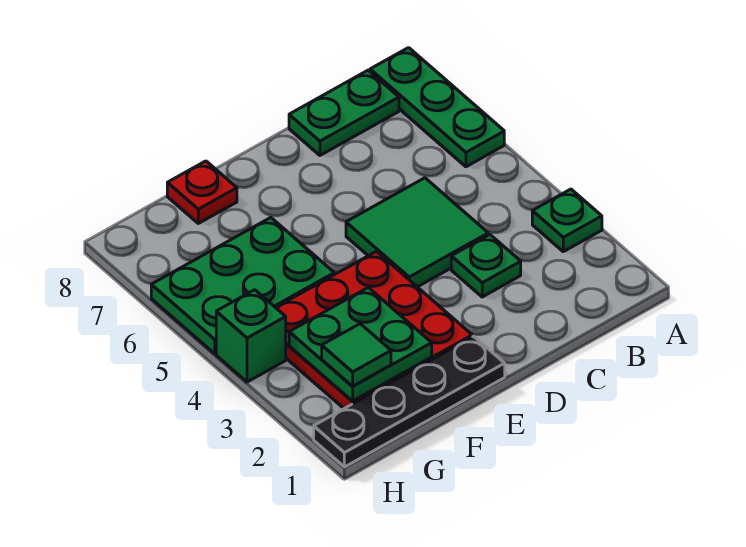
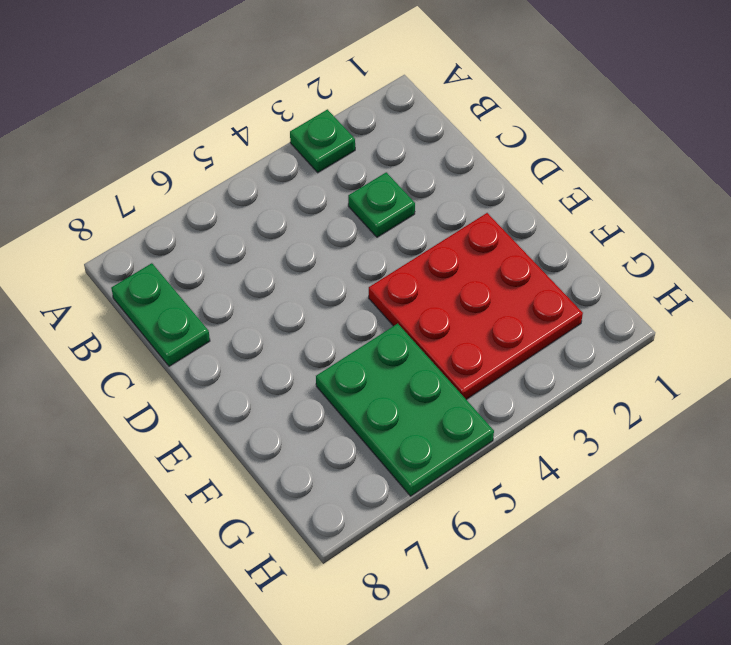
none -> green plate A6:A8 level 1
none -> green tile C4:D5 level 1
none -> black plate E1:H1 level 1

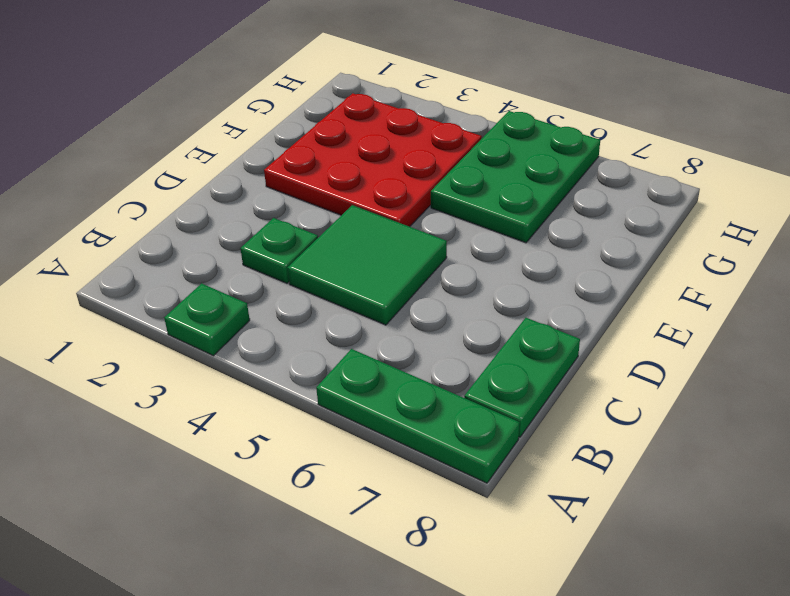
none -> black plate E1:H1 level 1
none -> red plate F8 level 1
none -> green brick H4 level 1

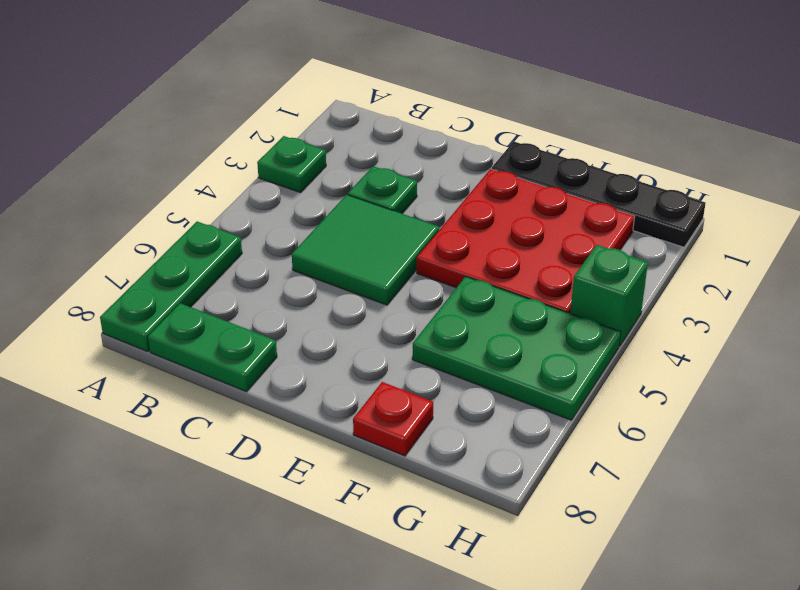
none -> green plate F2:G3 level 2
none -> green tile G2 level 3

